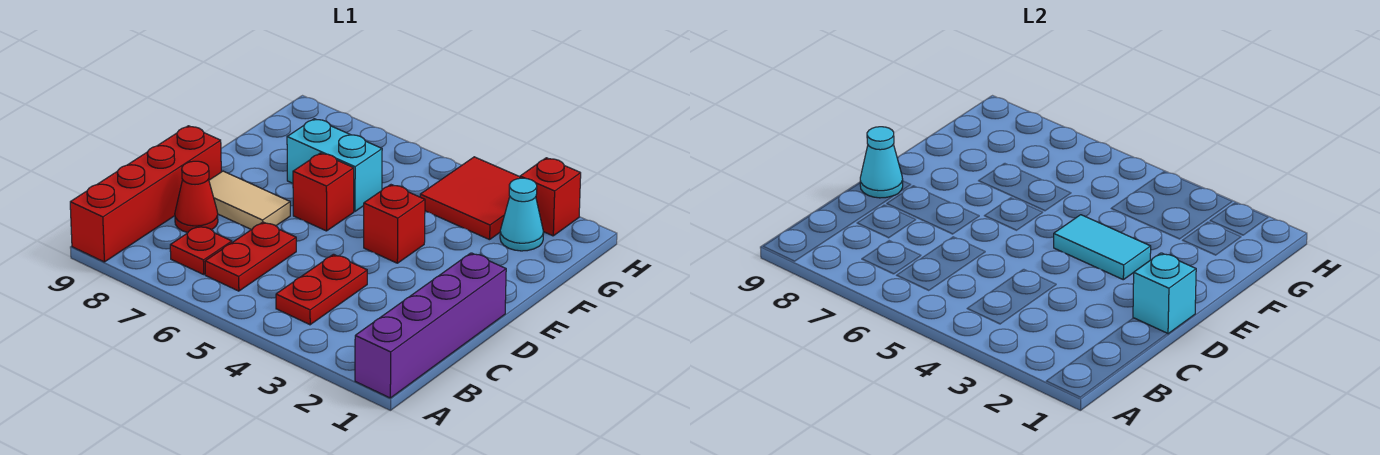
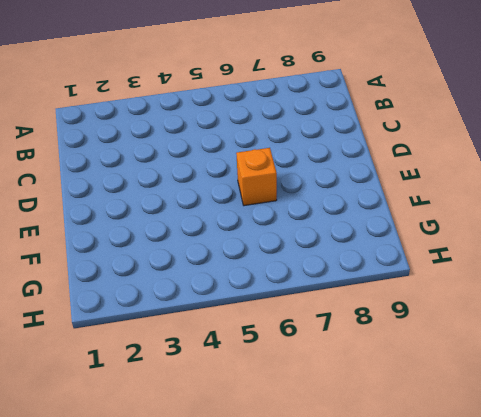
orange brick E6 level 1 -> red brick E6 level 1
none -> purple brick A1:D1 level 1
none -> red brick A9:D9 level 1
none -> red plate B4:C4 level 1

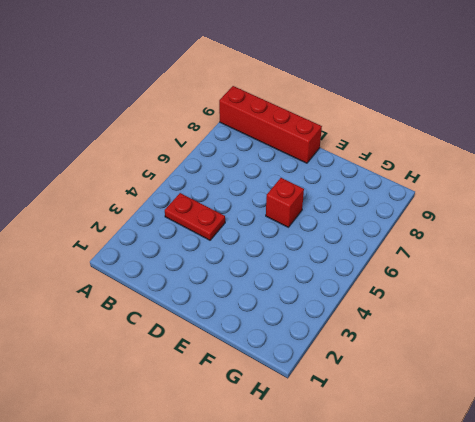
none -> purple brick A1:D1 level 1
none -> red plate B6:C6 level 1
none -> red plate B7 level 1

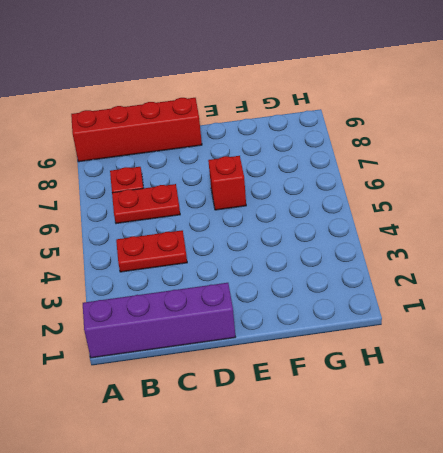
none -> red cone C8 level 1
none -> tan tile D7:D8 level 1
none -> red brick E4 level 1

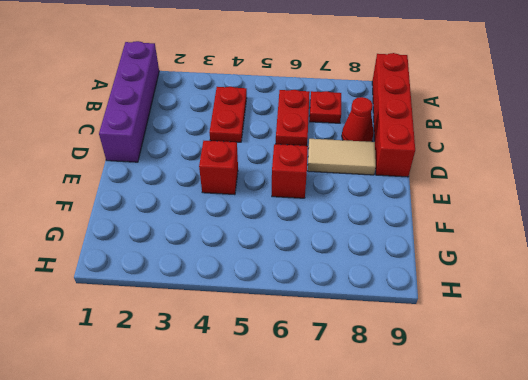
none -> cyan brick F6:F7 level 1
none -> cyan cone G2 level 1
none -> red tile G3:H4 level 1

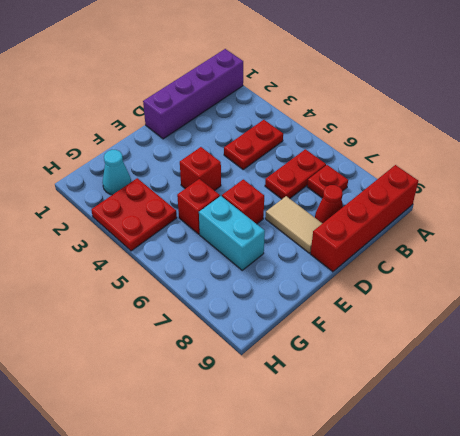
red brick F5 level 1 -> red brick H2 level 1
red plate G3:H4 level 1 -> red tile G3:H4 level 1
none -> cyan brick D1 level 2
none -> cyan cone D9 level 2
none -> cyan tile E3:E4 level 2

